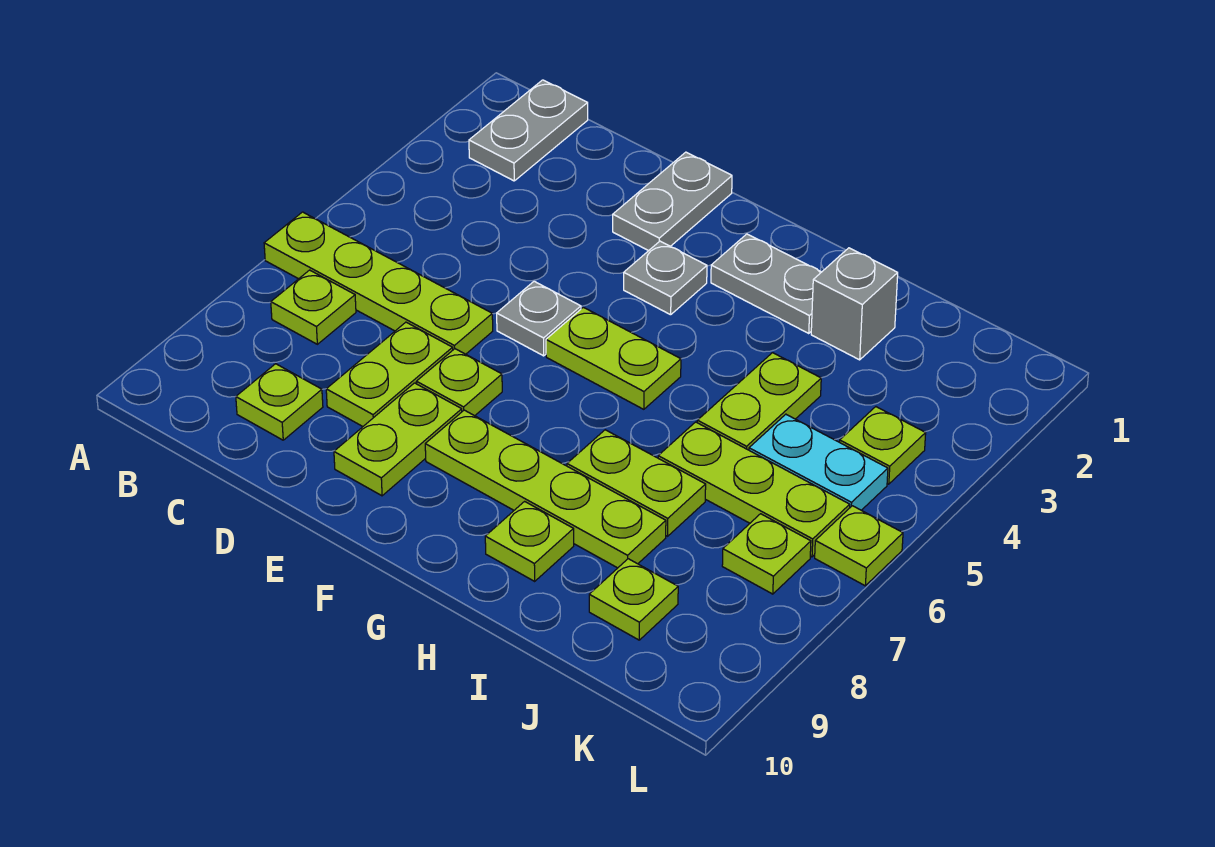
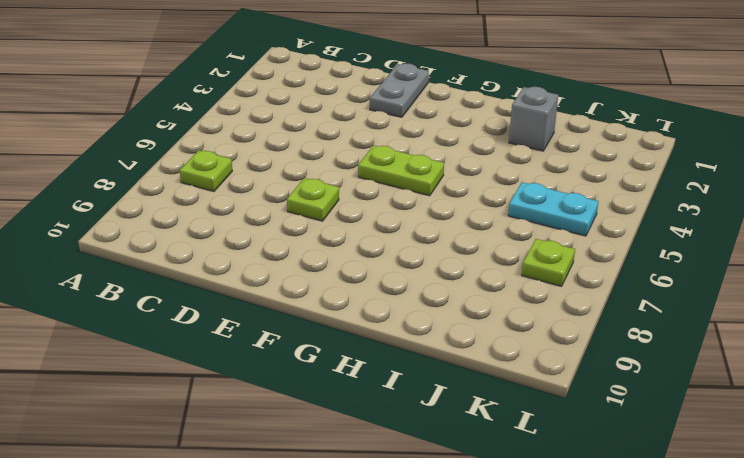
none -> lime plate A6:D6 level 1
none -> grey plate B1:B2 level 1
none -> lime plate C9 level 1

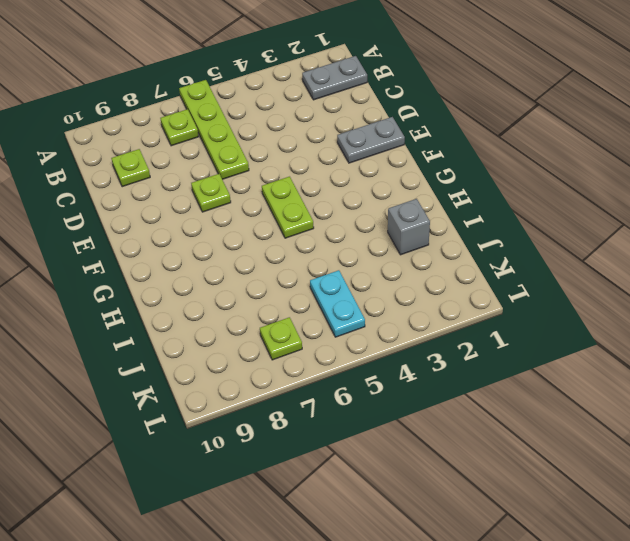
none -> lime plate D7:D8 level 1
none -> grey plate E5 level 1
none -> lime plate E8:E9 level 1

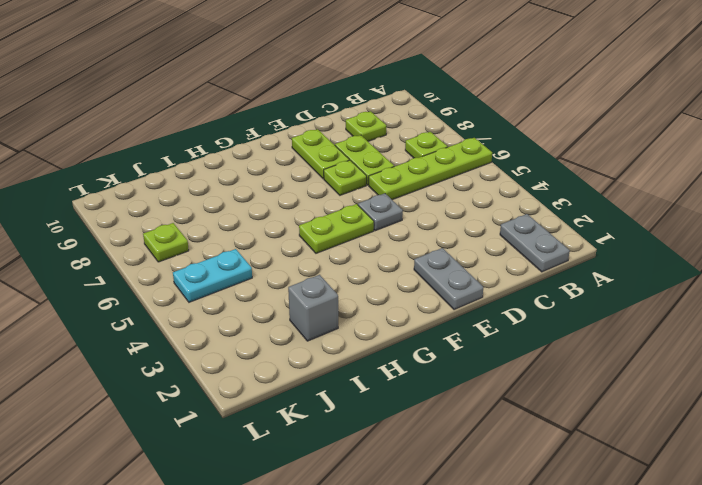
none -> grey plate F3 level 1
none -> lime plate F8:I8 level 1
none -> grey plate G2:H2 level 1

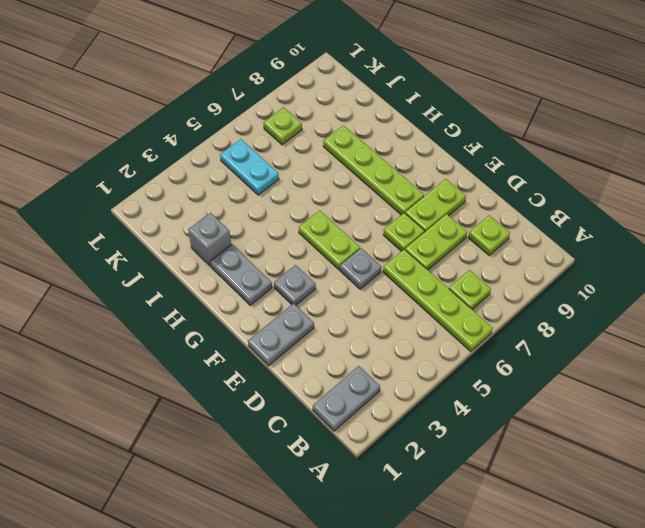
none -> lime plate H7:I7 level 1
none -> lime plate H9 level 1
none -> lime plate I4:I5 level 1

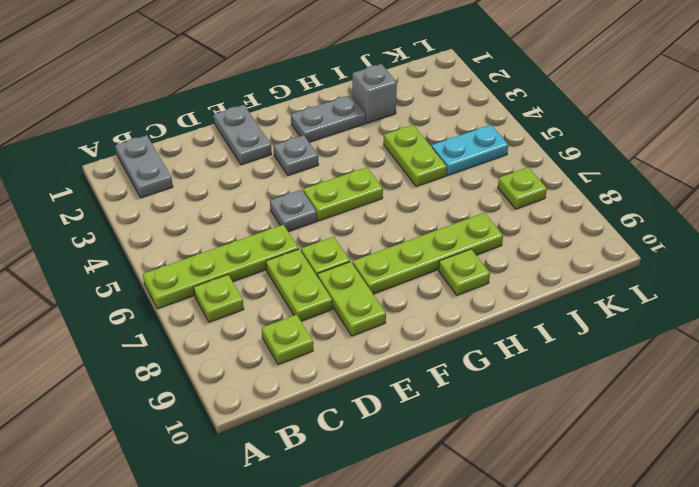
none -> lime plate H7:I7 level 1
none -> lime plate I6:K6 level 1
none -> lime plate J9 level 1

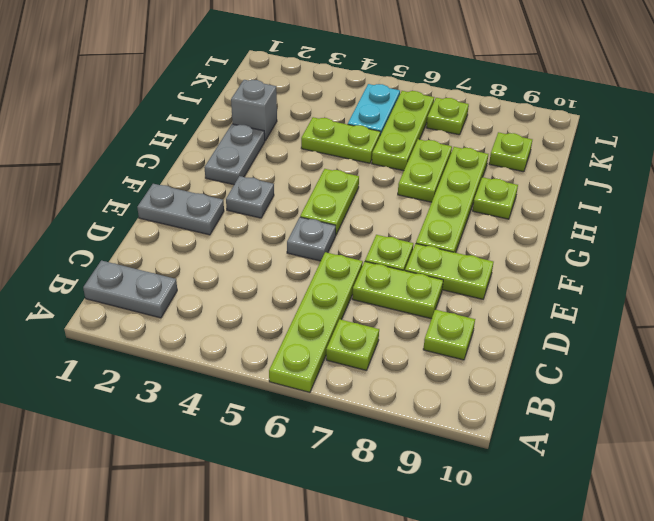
none -> lime plate K4 level 1
none -> lime plate L6 level 1

